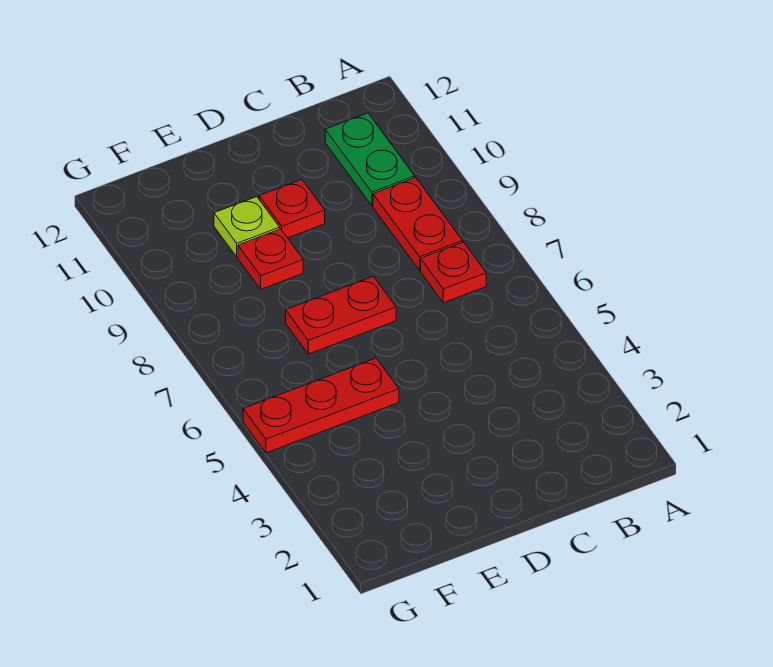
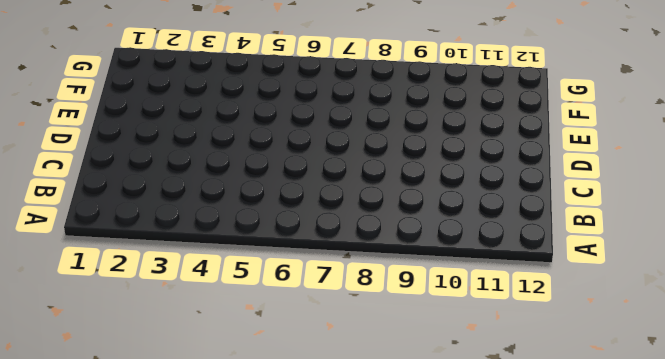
none -> red plate B7 level 1
none -> red plate B8:B9 level 1

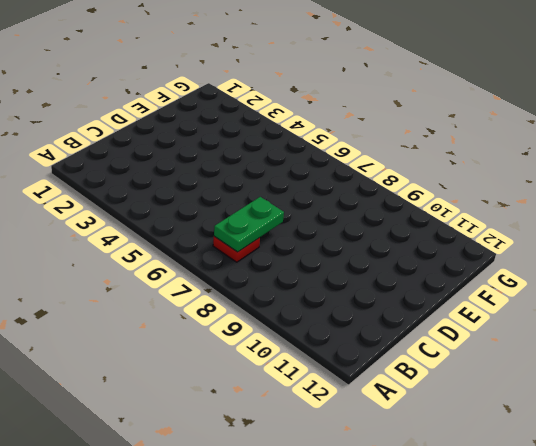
green plate B7:C7 level 2 -> green plate B10:B11 level 1
none -> red plate B8:B9 level 1
none -> red plate D7:E7 level 1

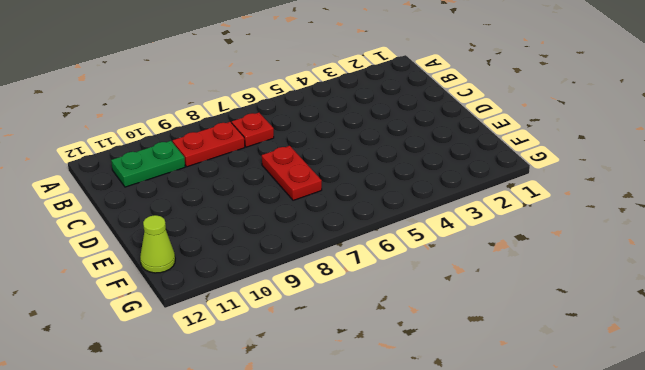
lime cone F12 level 1 -> none
none -> red plate D10 level 1
none -> red plate E5:G5 level 1

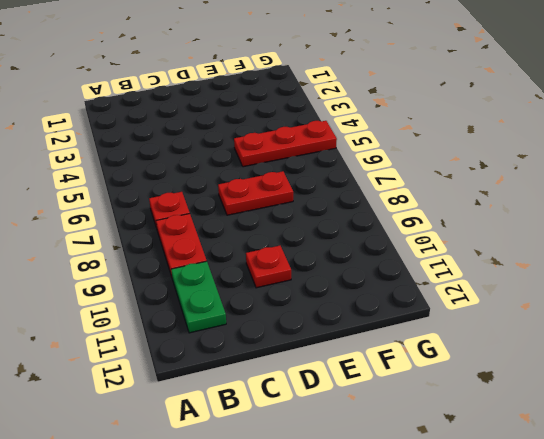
none -> red plate E9 level 1
none -> lime plate E10 level 1

